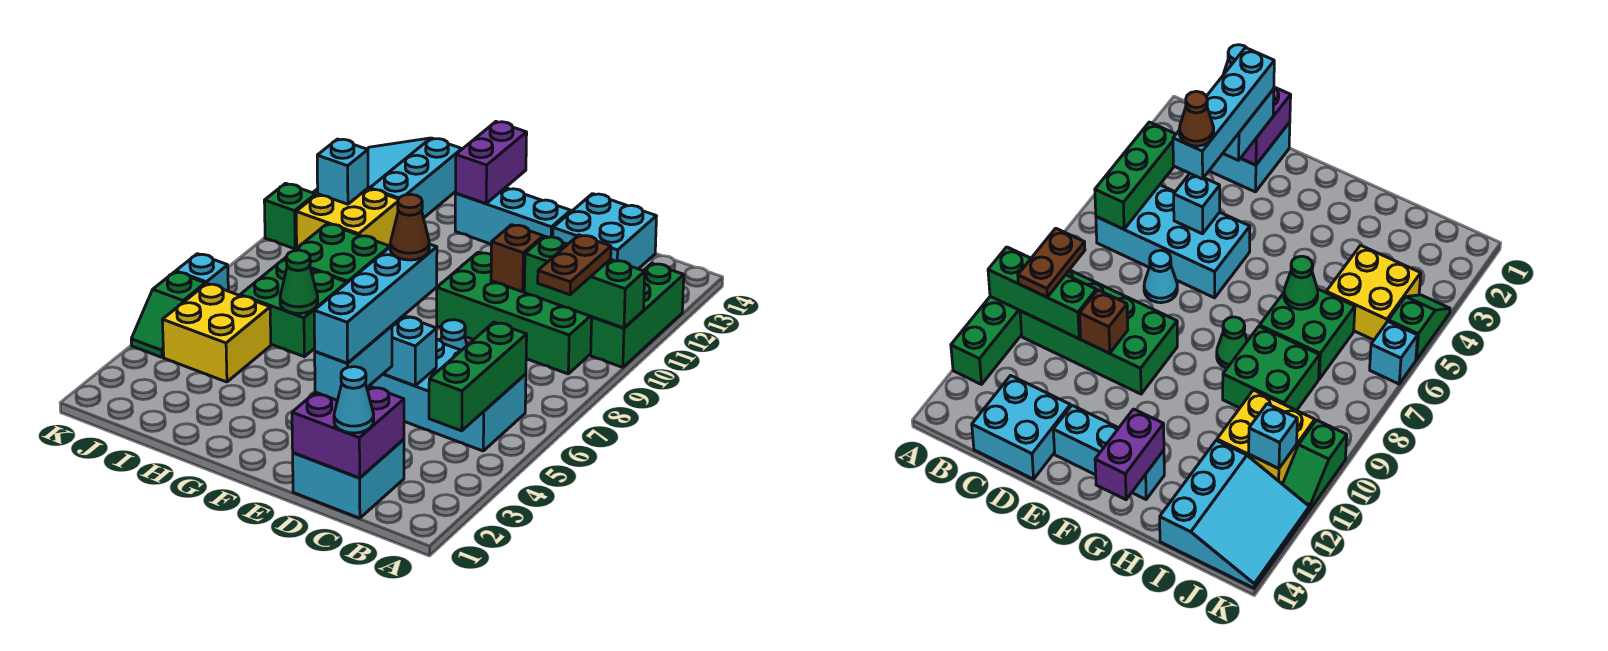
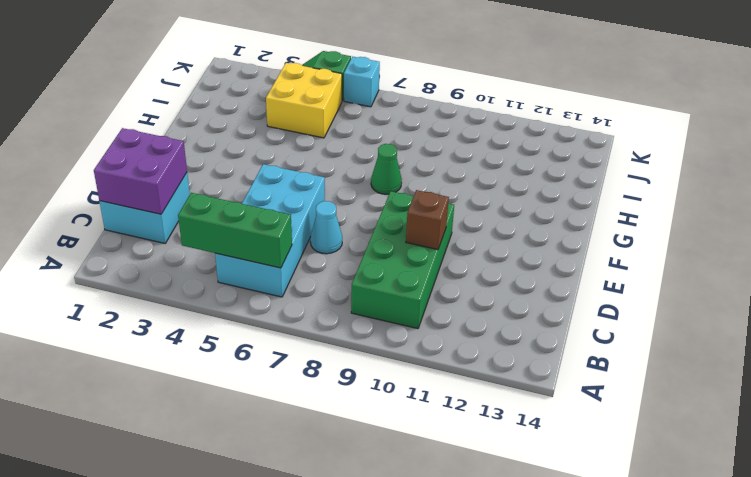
none -> green brick A10:A12 level 1
none -> cyan brick C13:D14 level 1
none -> cyan brick E13:G13 level 1

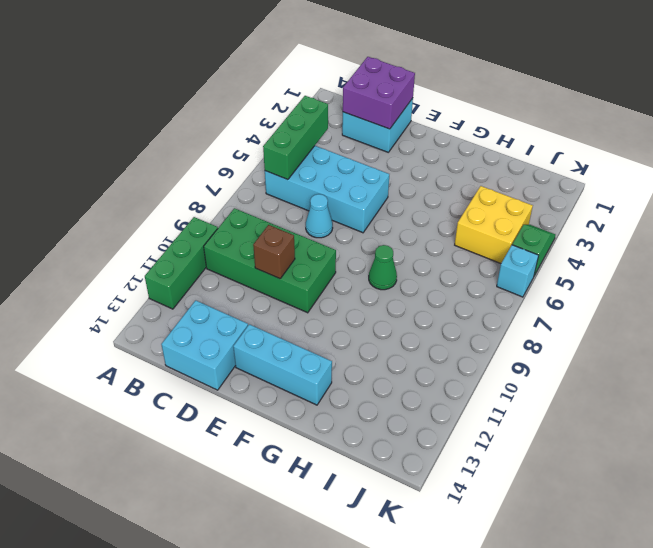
none -> green brick H6:I7 level 1
none -> green brick H8:I9 level 1
none -> yellow brick I10:J11 level 1

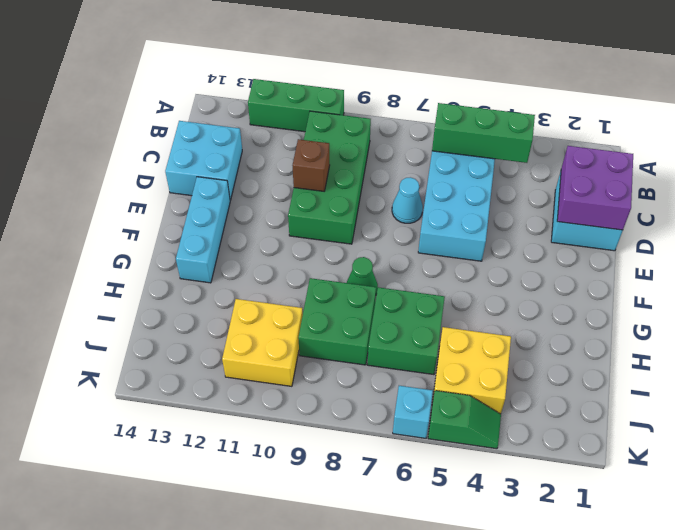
none -> cyan slope I12:K14 level 1 top I
none -> green slope K10:K11 level 1 top 10
none -> green brick A10:C10 level 2

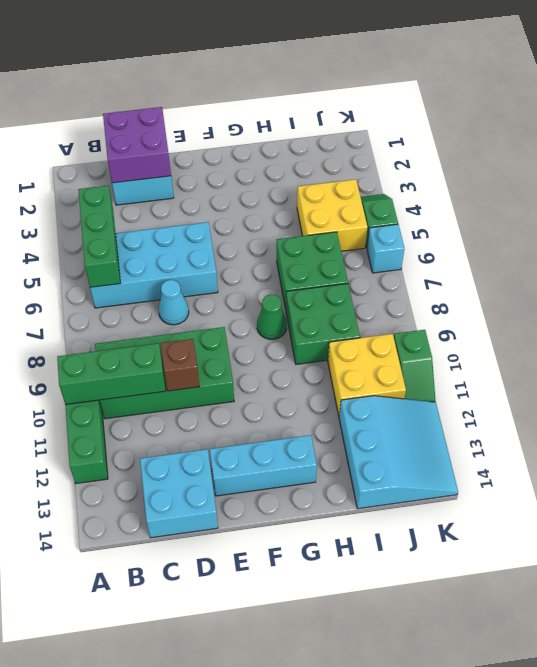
none -> cyan brick D5 level 2
none -> purple brick G13:G14 level 2
none -> green cone H6 level 2

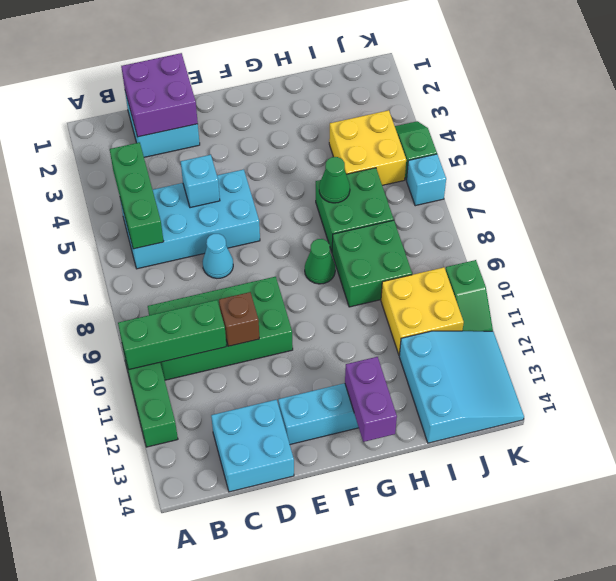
none -> cyan brick J11 level 2
none -> brown plate B9:B10 level 3
none -> cyan cone C1 level 3

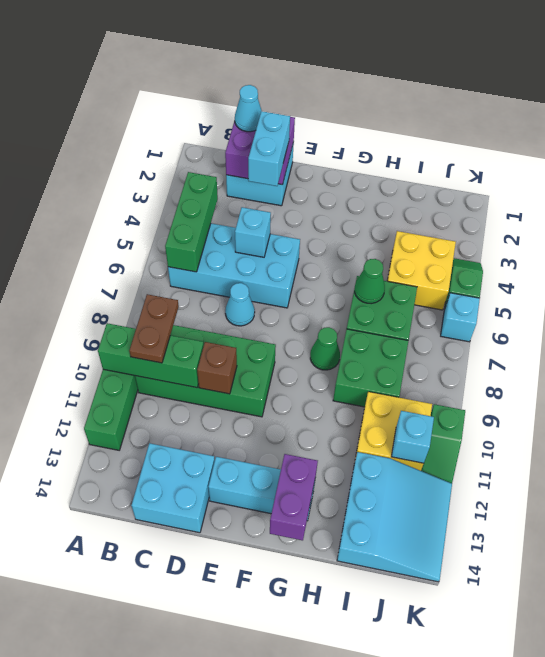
none -> cyan brick D2:D5 level 4
none -> brown cone D5 level 5

